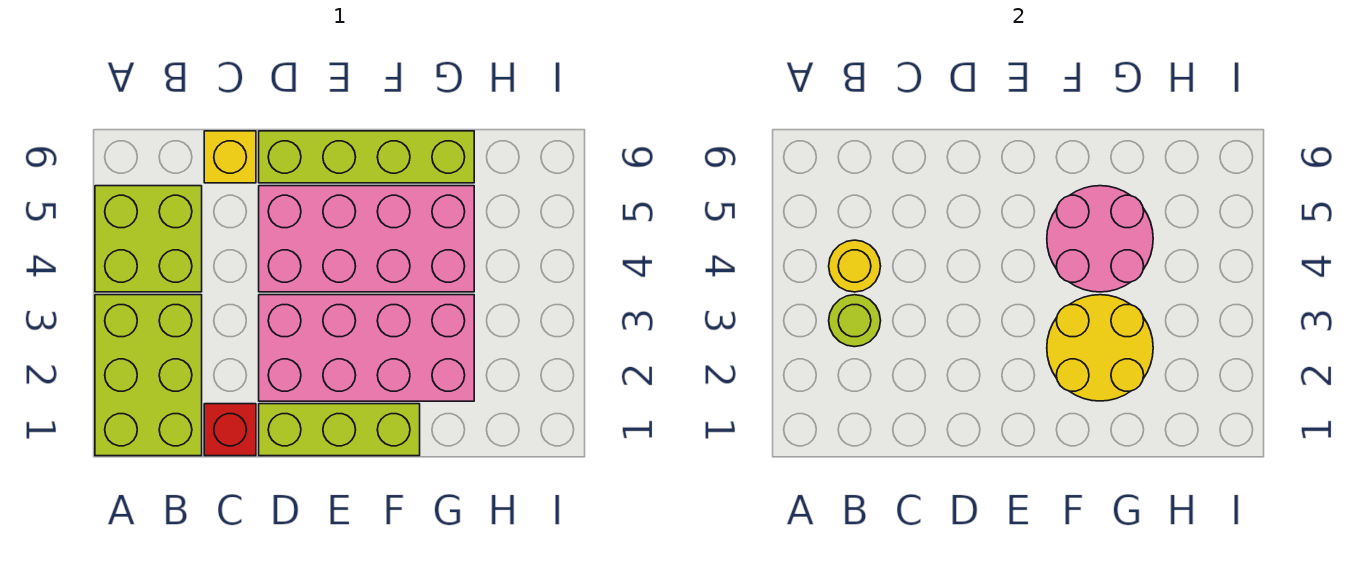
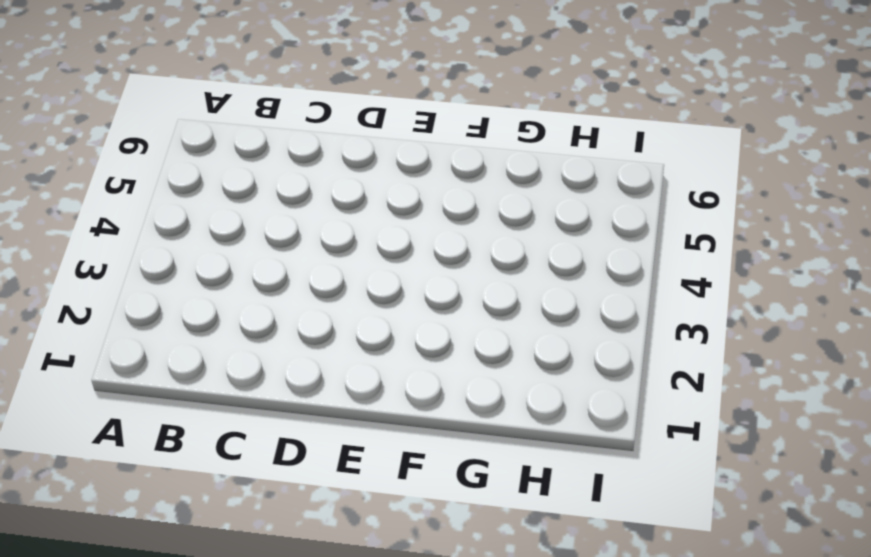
none -> lime brick A1:B3 level 1
none -> lime brick A4:B5 level 1
none -> red brick C1 level 1

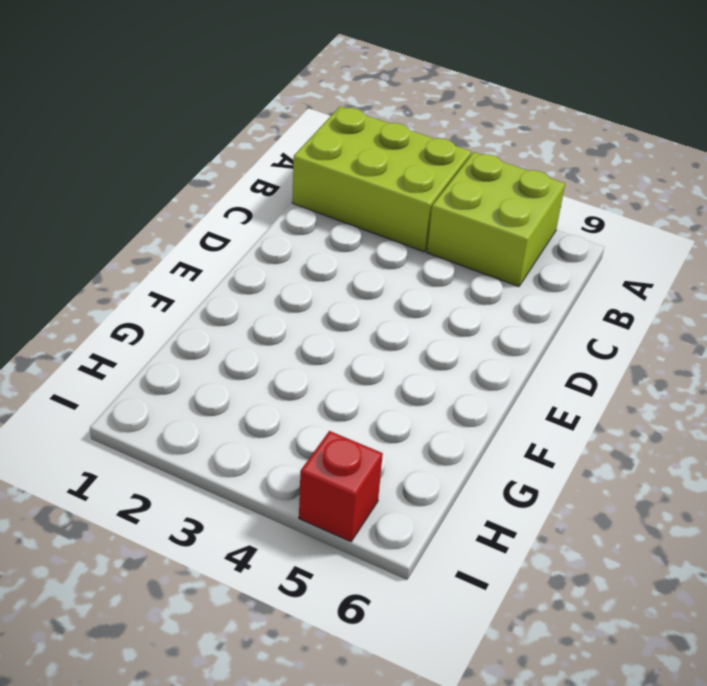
red brick I5 level 1 -> red brick C1 level 1
none -> yellow brick C6 level 1
none -> lime brick D1:F1 level 1
none -> pink brick D2:G3 level 1

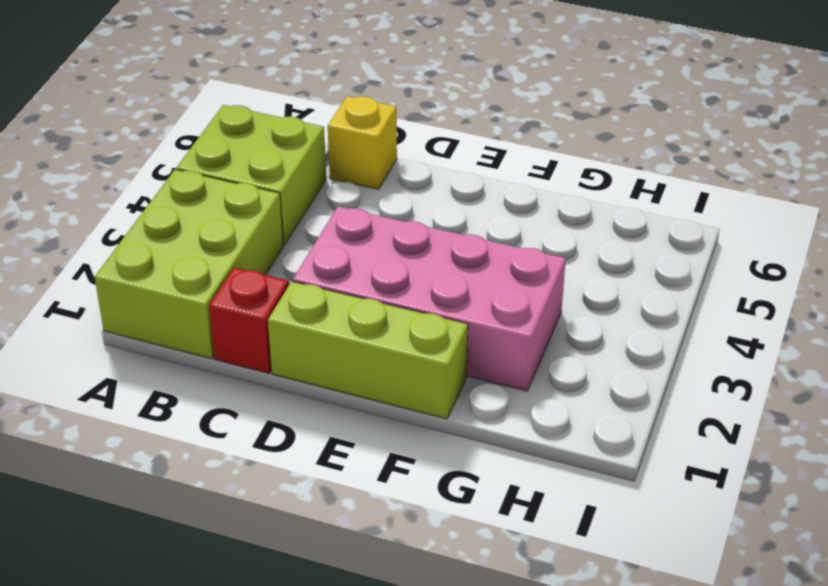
none -> pink brick D4:G5 level 1
none -> lime brick D6:G6 level 1
none -> lime round brick B3 level 2

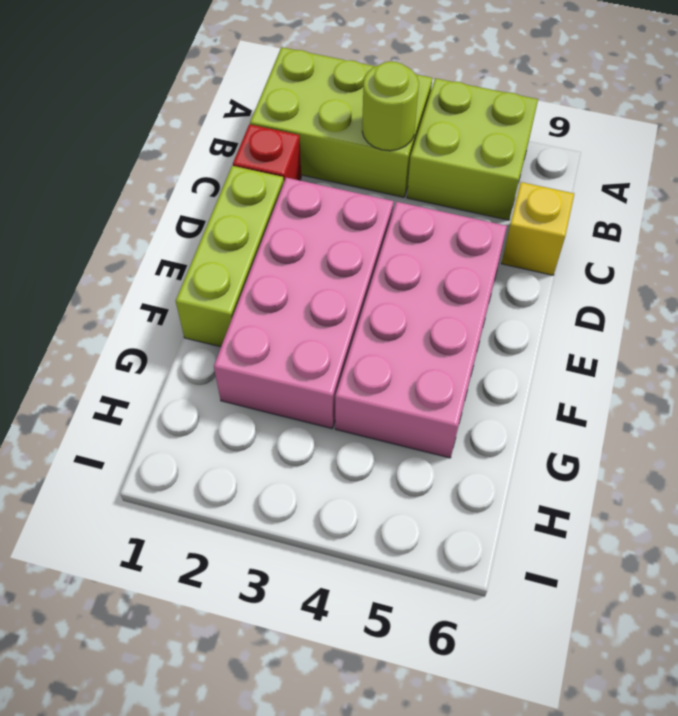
none -> lime brick D6:G6 level 1
none -> yellow round brick B4 level 2
none -> yellow round brick F2:G3 level 2

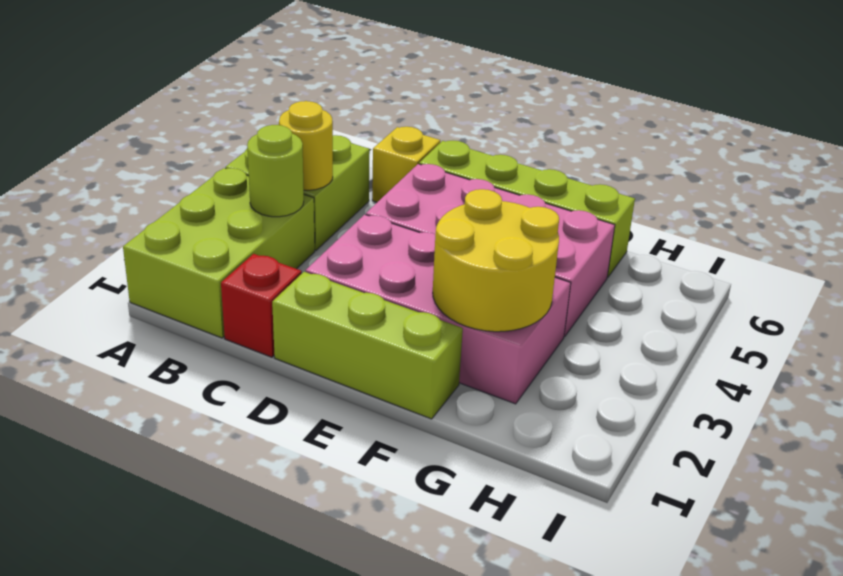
none -> pink round brick F4:G5 level 2

